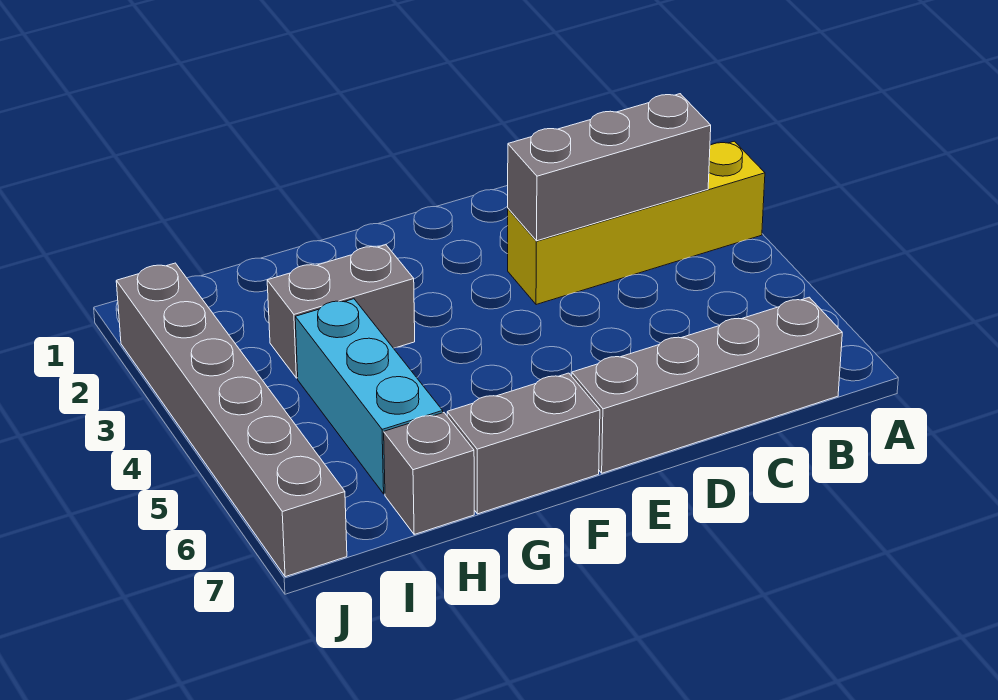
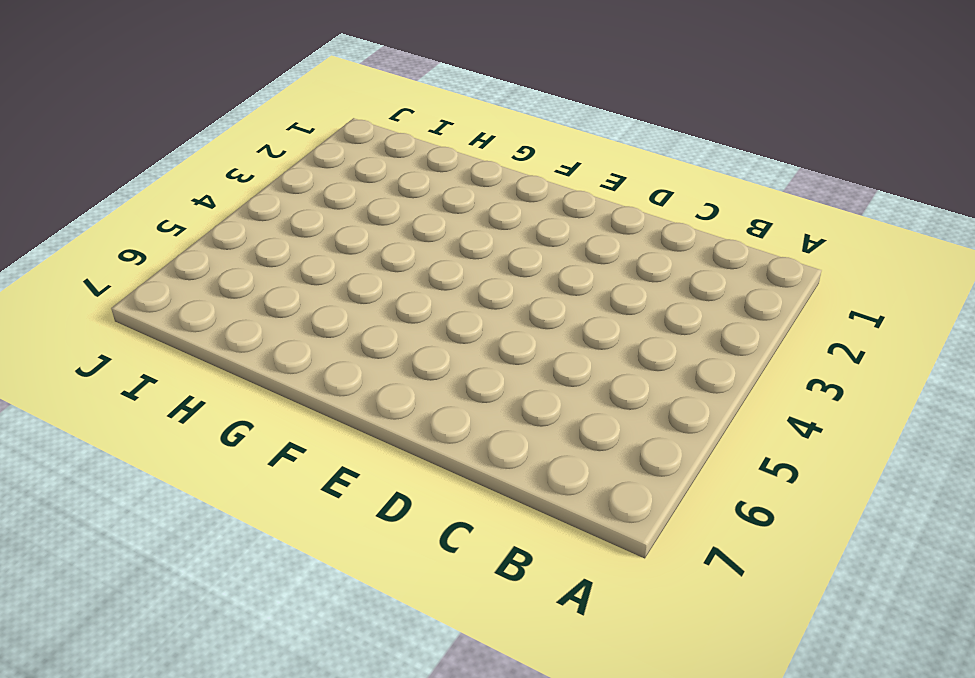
none -> yellow brick A3:D3 level 1
none -> grey brick B7:E7 level 1

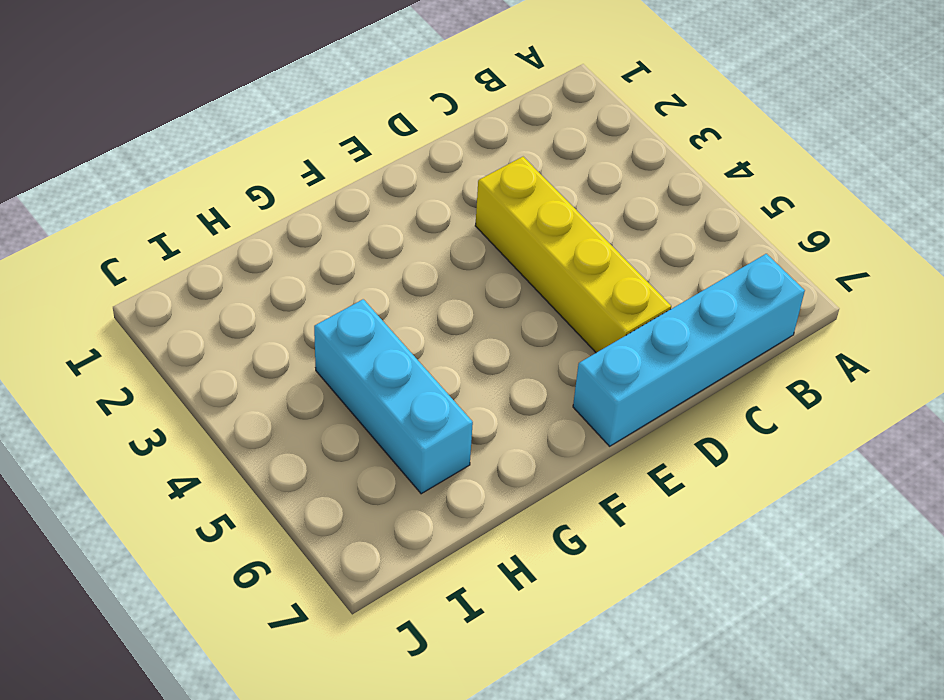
cyan brick B7:E7 level 1 -> grey brick B7:E7 level 1
yellow brick D3:D6 level 1 -> yellow brick A3:D3 level 1
none -> grey brick F7:G7 level 1
none -> grey brick G3:H3 level 1

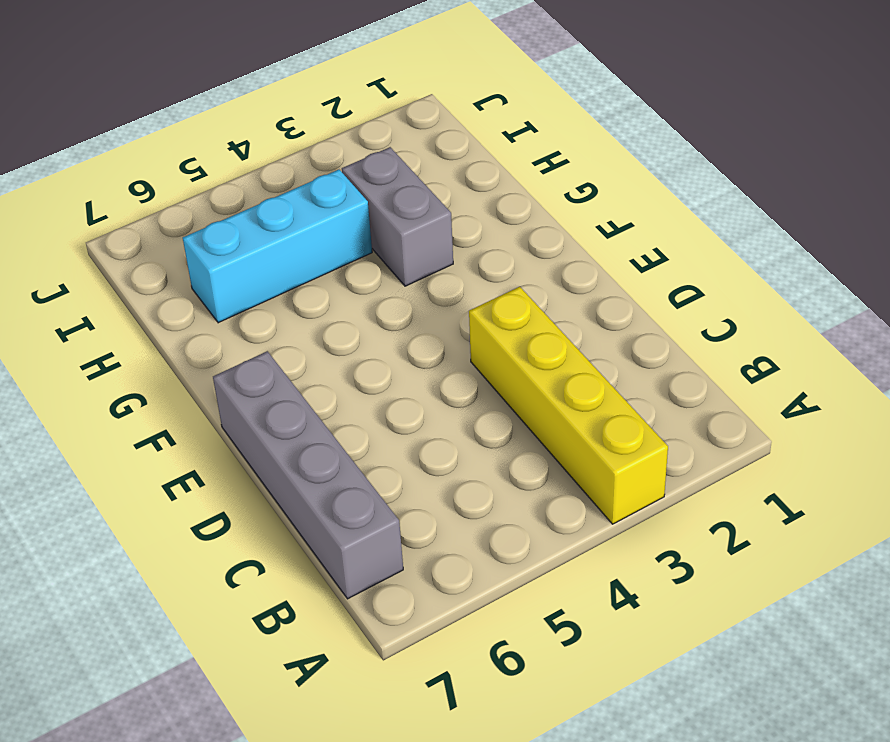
none -> grey brick F7:G7 level 1
none -> grey brick H7 level 1

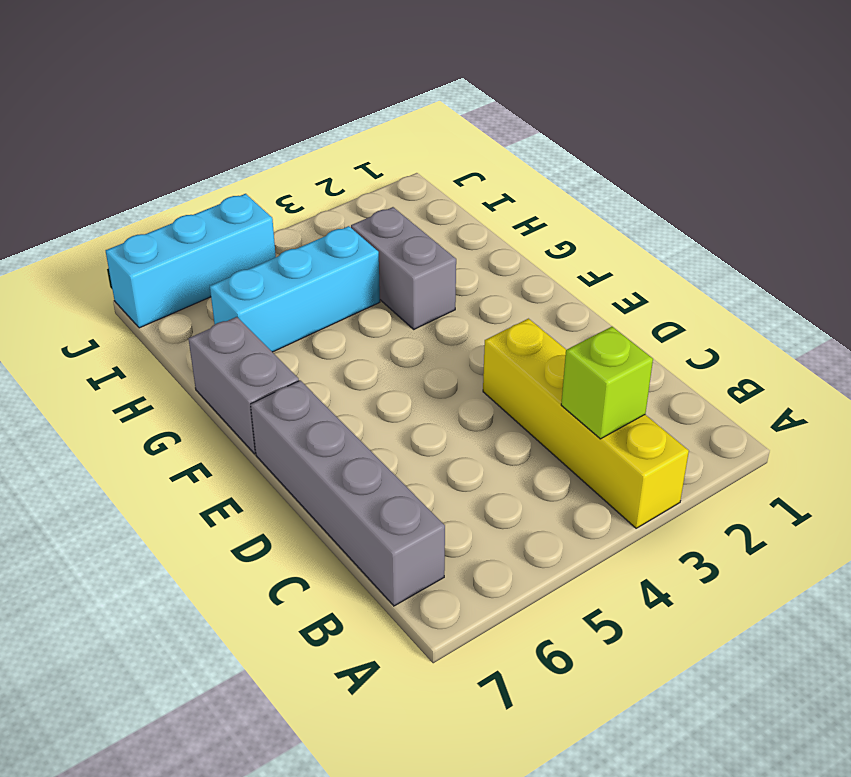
lime brick B3 level 2 -> grey brick B3:D3 level 2
cyan brick J5:J7 level 1 -> grey brick J2:J7 level 1
none -> grey brick H7 level 1

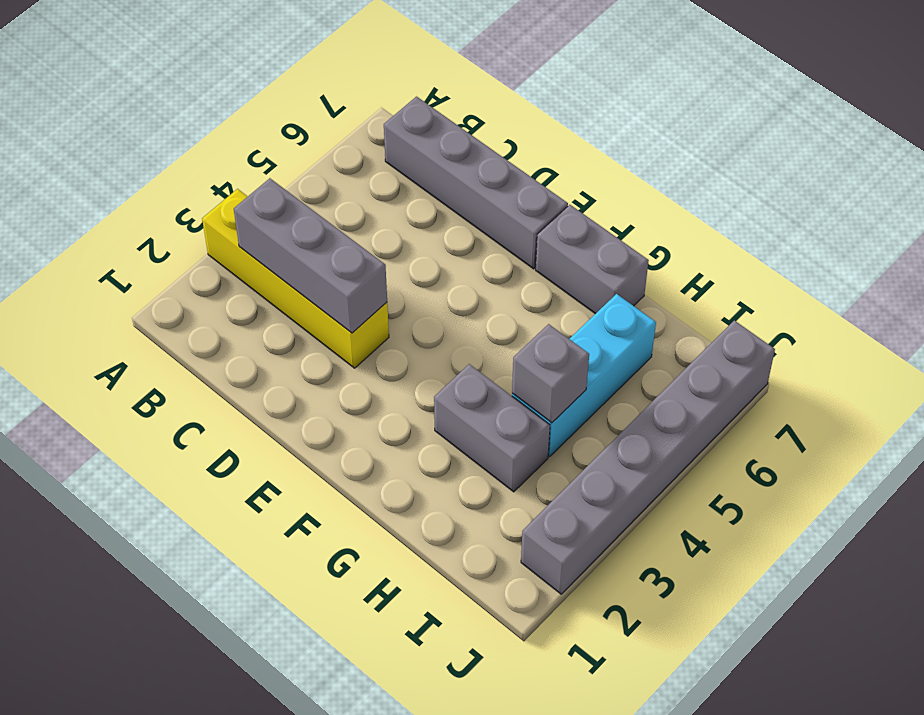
grey brick H4 level 2 -> grey brick H7 level 1

